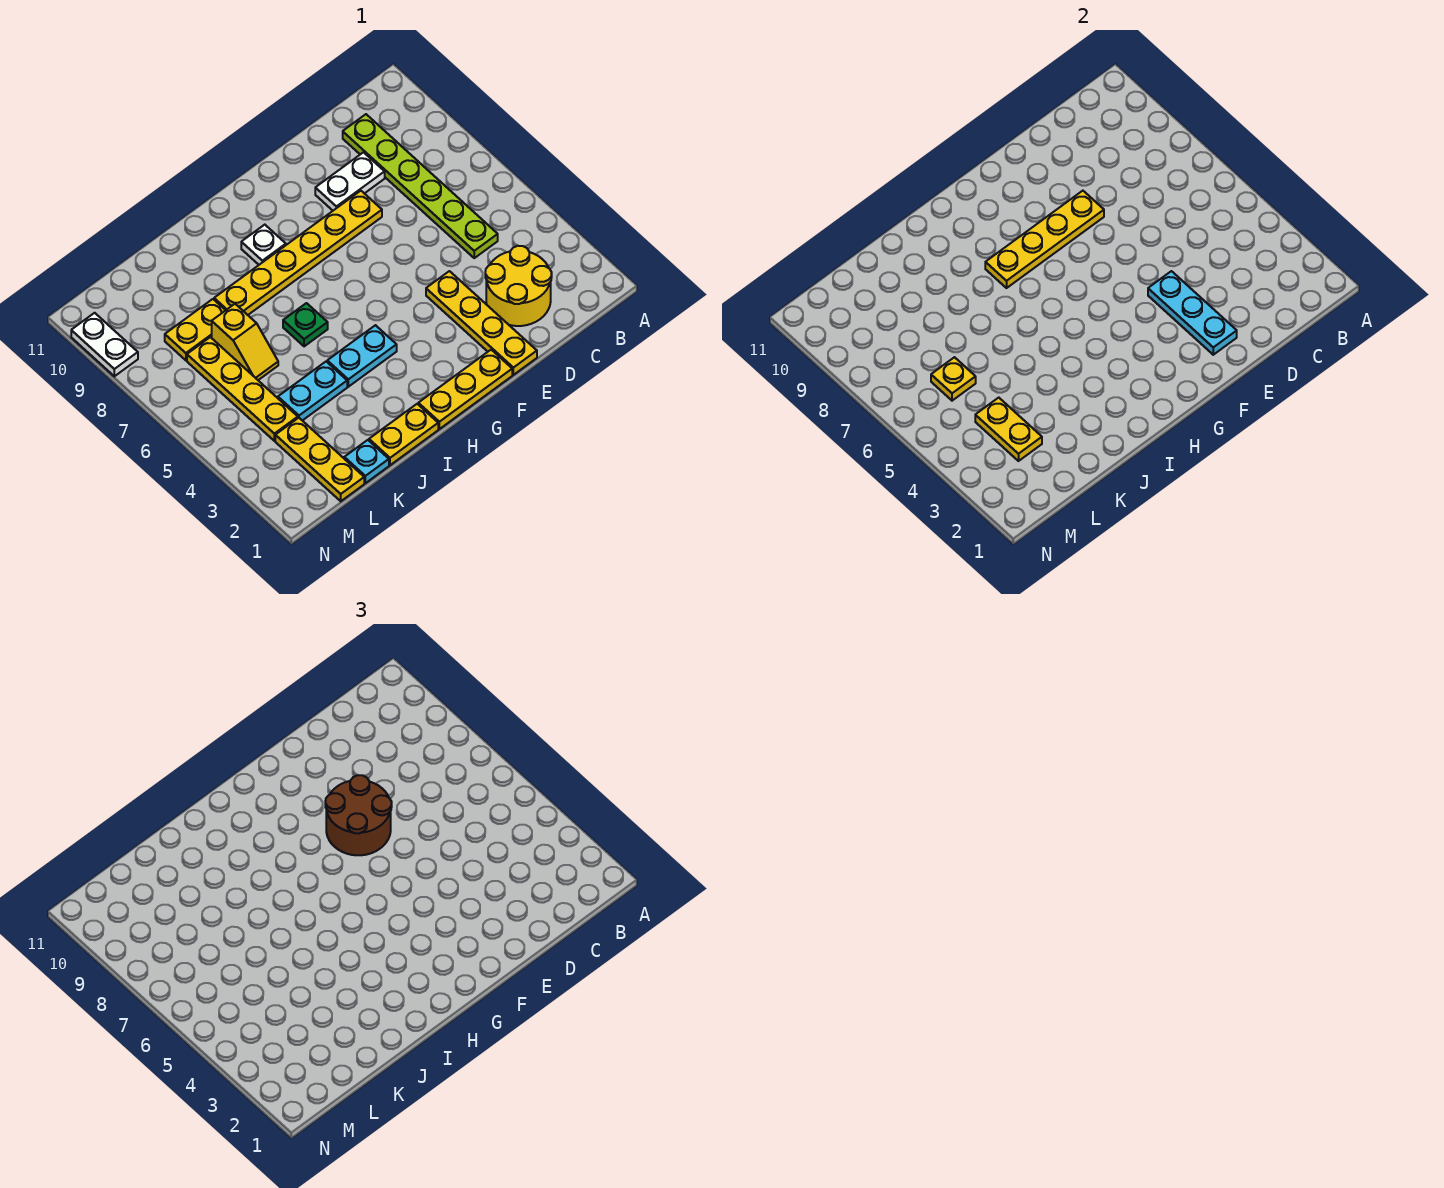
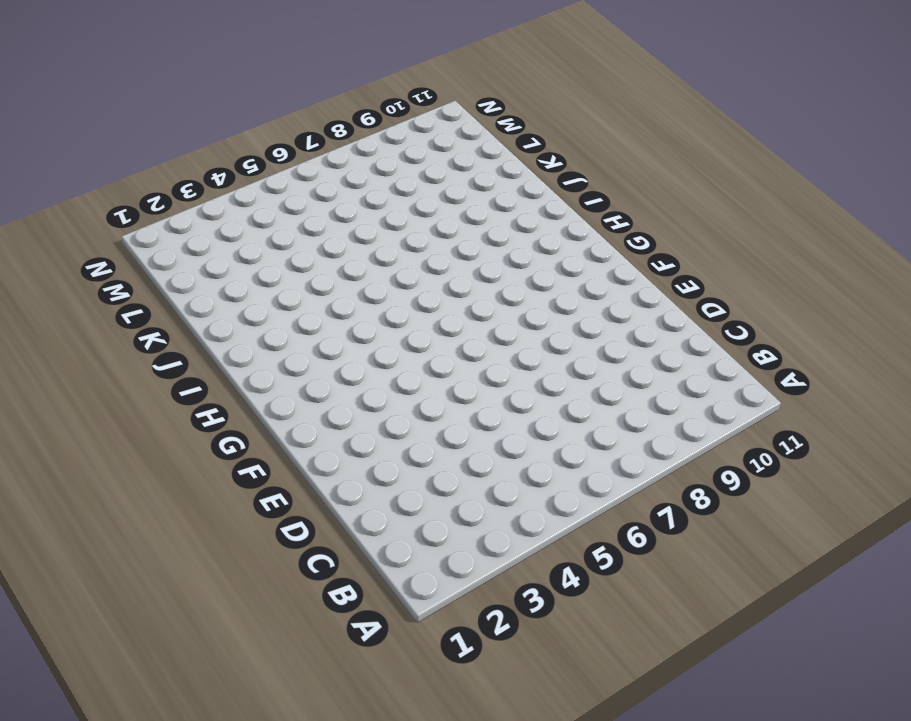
none -> yellow round brick C2:D3 level 1
none -> lime plate C5:C10 level 1
none -> white plate D9:E9 level 1

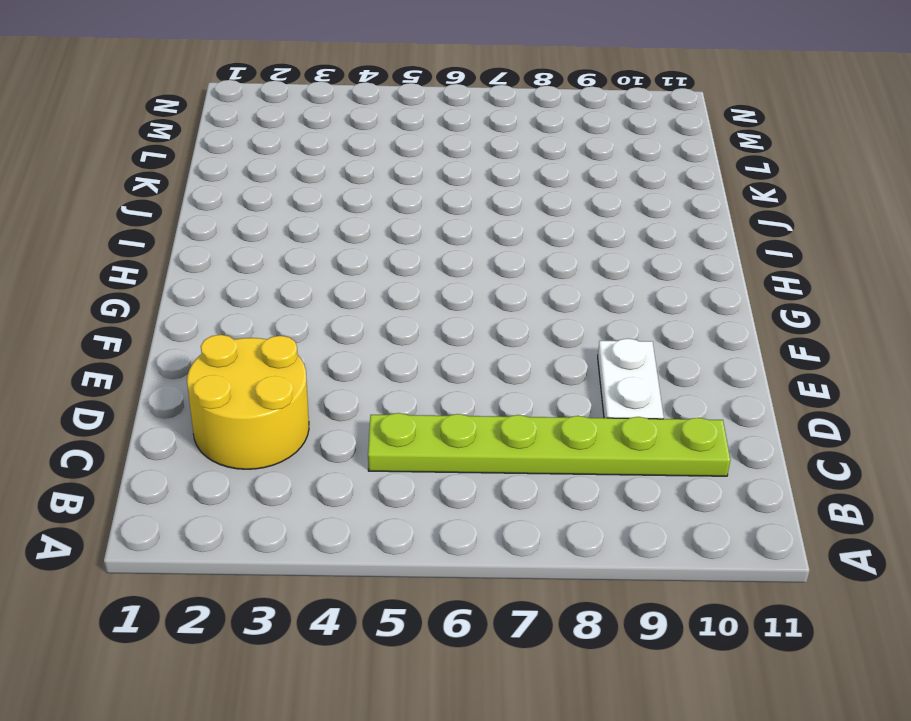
none -> yellow plate E1:E4 level 1
none -> yellow plate E8:J8 level 1
none -> yellow plate F1:H1 level 1

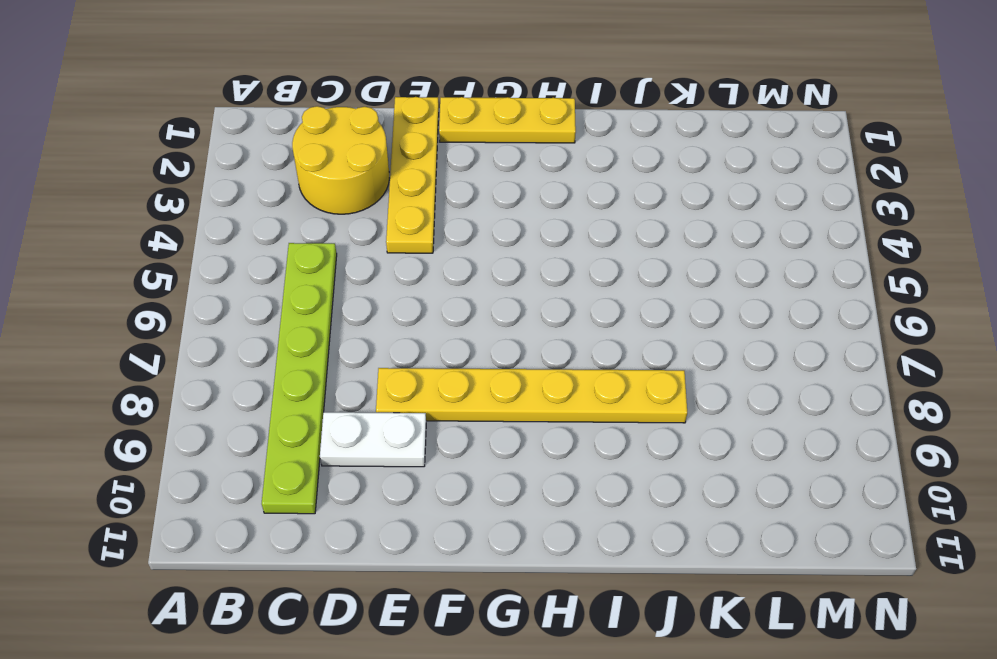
none -> cyan plate H4:I4 level 1
none -> white plate H9 level 1
none -> yellow plate I1:J1 level 1

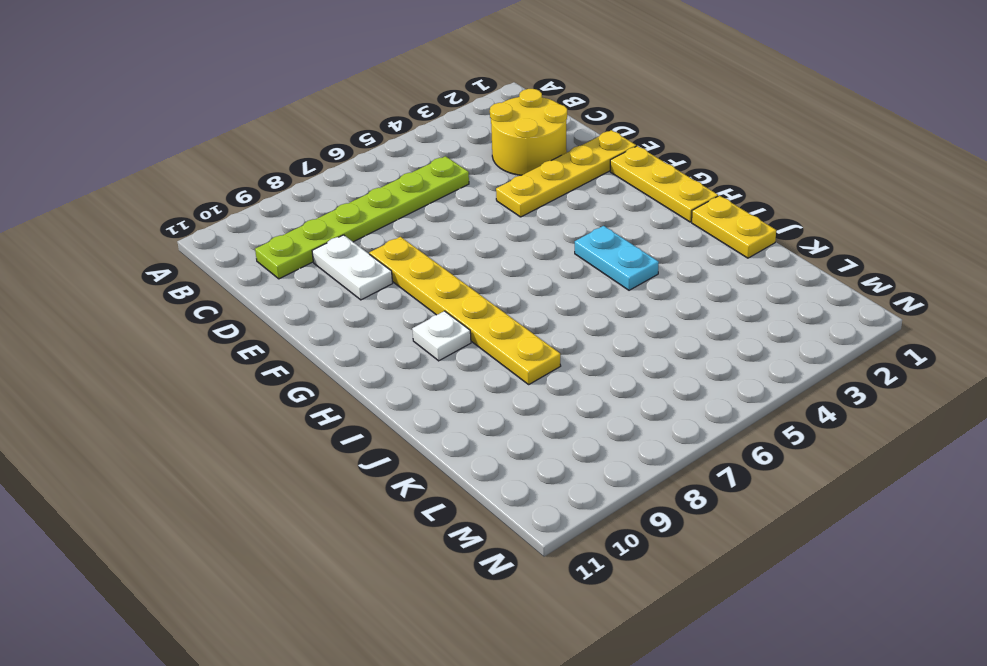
none -> green plate I6 level 1
none -> cyan plate J4:K4 level 1
none -> cyan plate K1 level 1

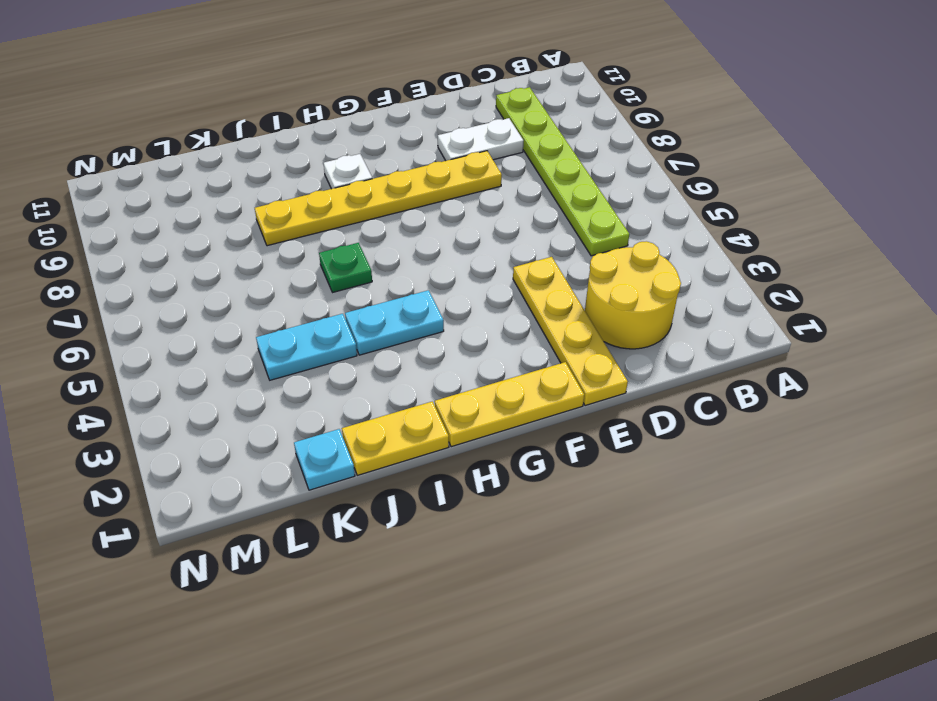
none -> yellow slope K6:K7 level 1 top 7
none -> yellow plate K8:L8 level 1
none -> yellow plate L1:L3 level 1

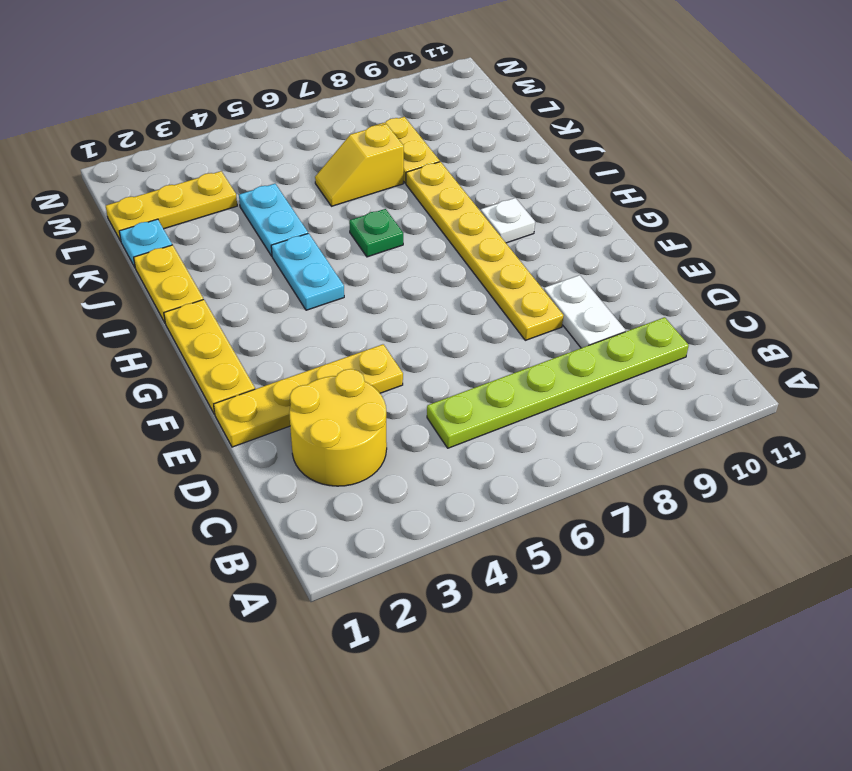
none -> yellow plate L4:L7 level 1
none -> white plate N9:N10 level 1
none -> cyan plate E2:E4 level 2

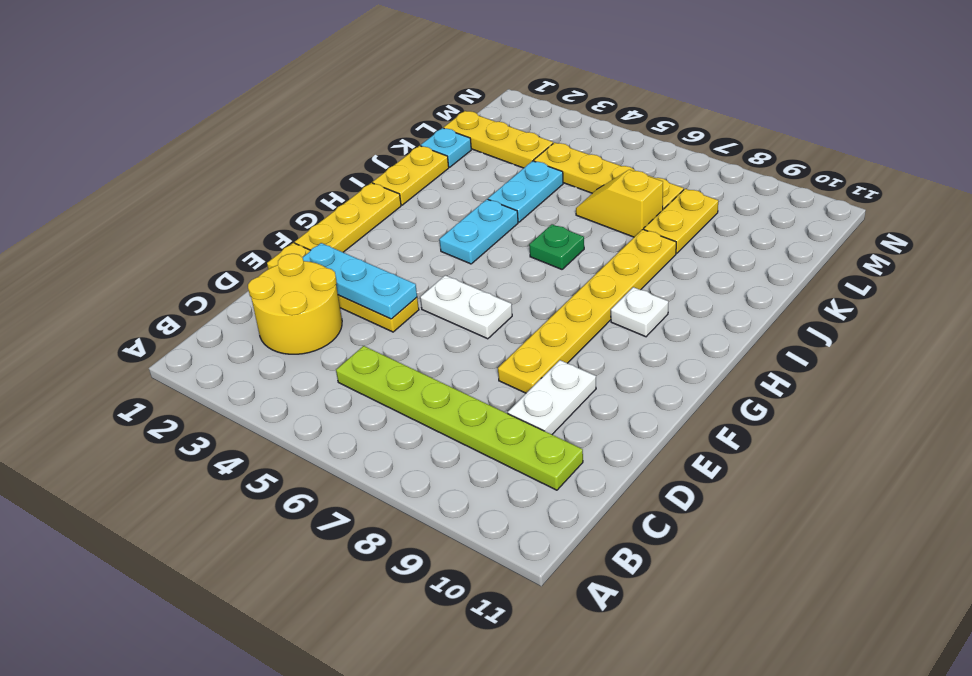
white plate F5:F6 level 1 -> white plate N9:N10 level 1
none -> yellow plate E8:H8 level 2
none -> yellow plate L3:L4 level 2
none -> yellow plate L6 level 2

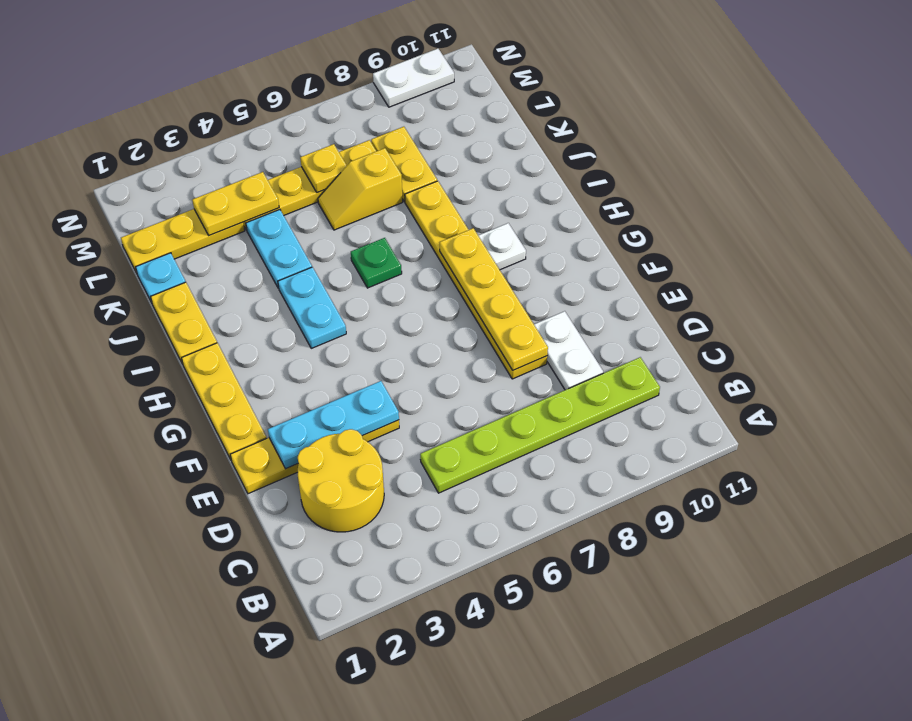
none -> brown round brick E7:F8 level 3

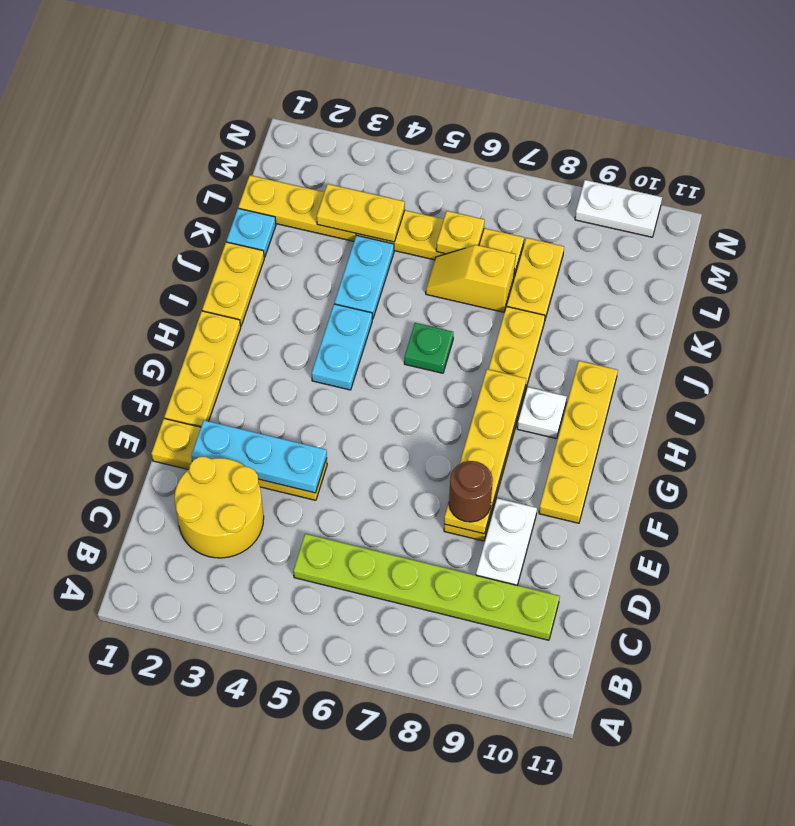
brown round brick E8 level 3 -> brown round brick E7:F8 level 3
yellow plate F10:I10 level 1 -> none

